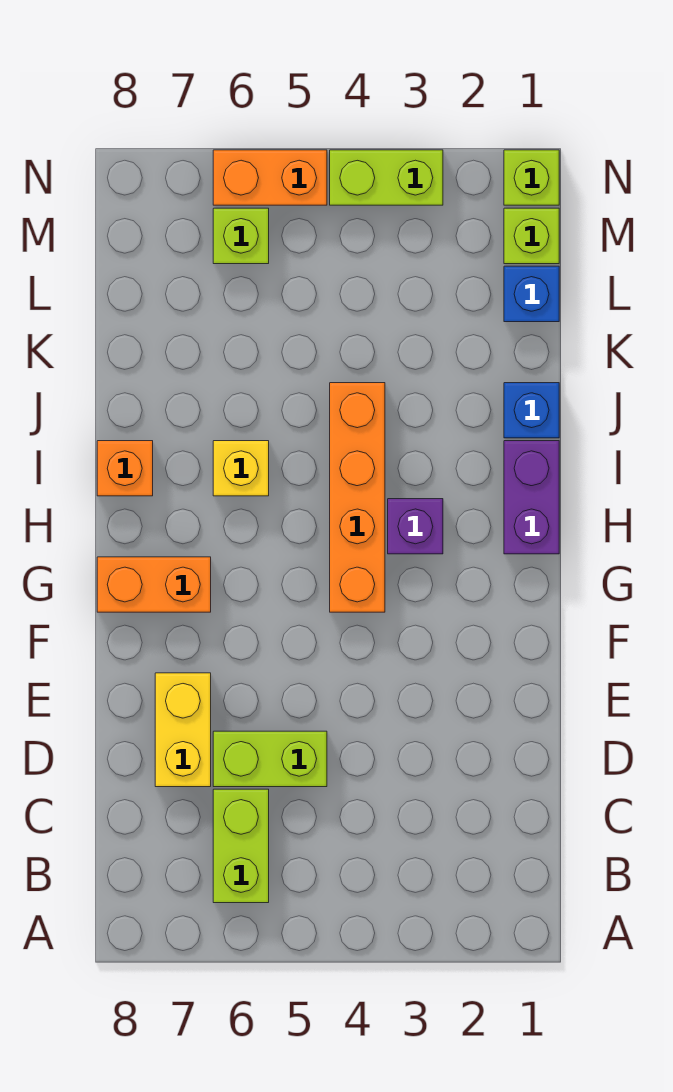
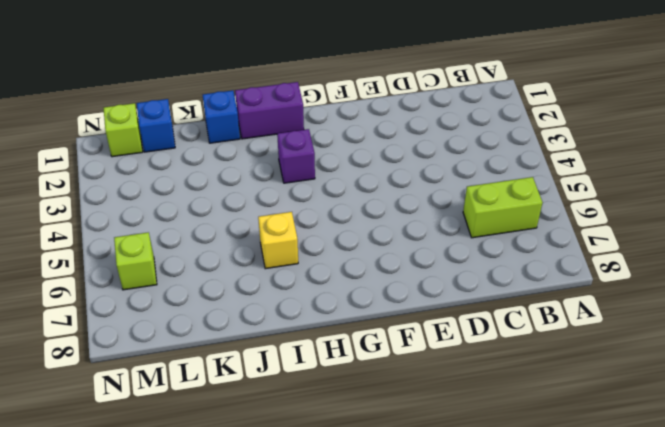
none -> lime brick D5:D6 level 1
none -> yellow brick D7:E7 level 1
none -> orange brick G4:J4 level 1

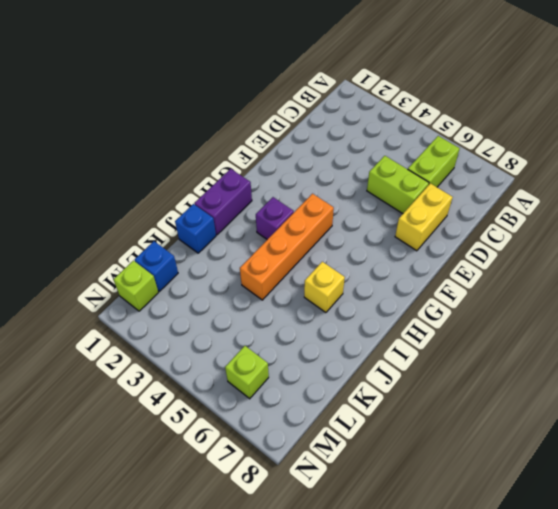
none -> orange brick G7:G8 level 1
none -> orange brick I8 level 1
none -> lime brick N1 level 1

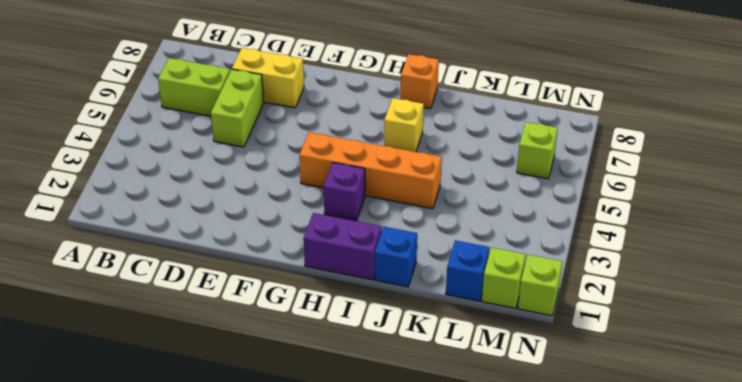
none -> orange brick G7:G8 level 1
none -> lime brick N3:N4 level 1
none -> orange brick N5:N6 level 1

